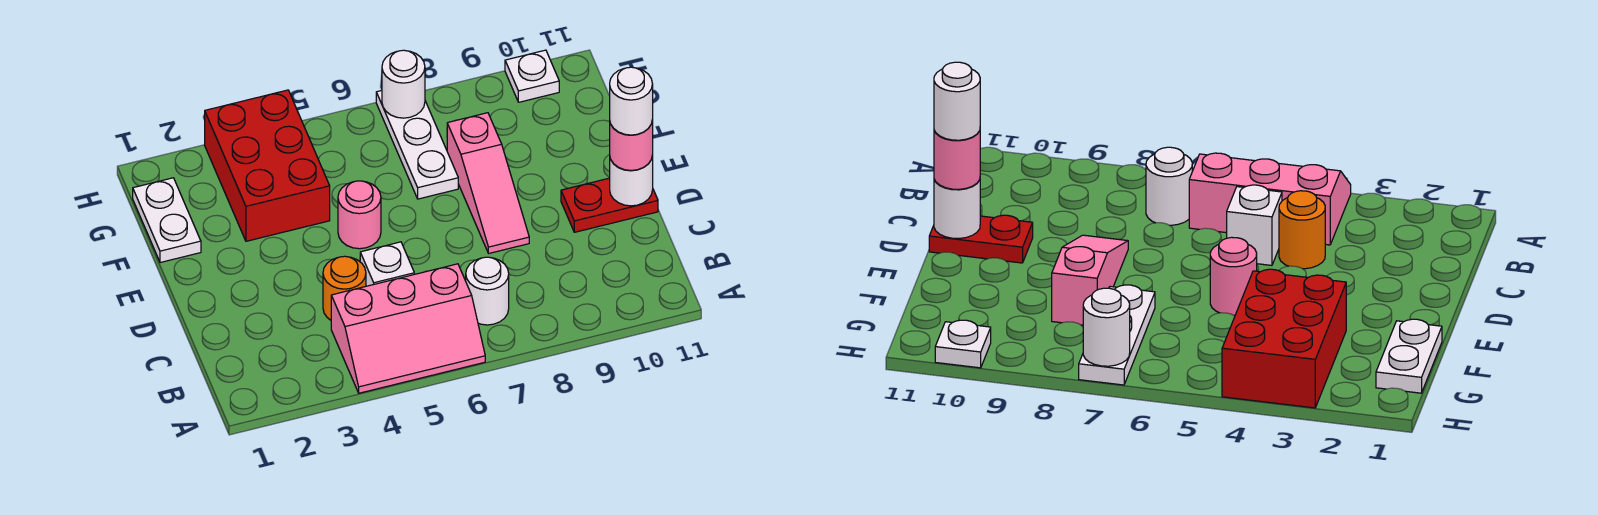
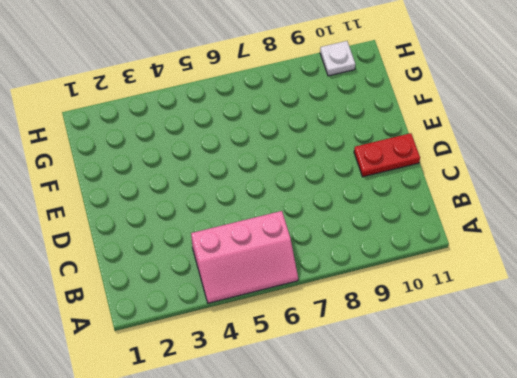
none -> white round brick B7 level 1
none -> orange round brick C4 level 1
none -> white brick C5 level 1

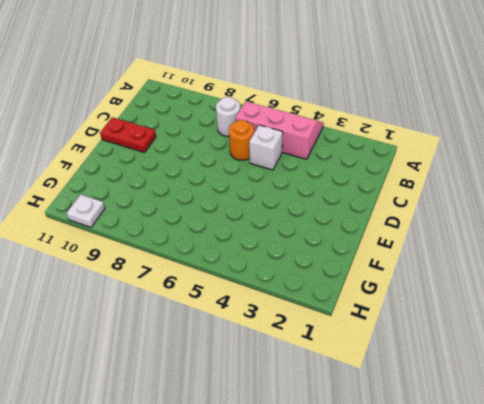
orange round brick C6 level 1 -> orange round brick C4 level 1
none -> pink slope D8:F8 level 1 top F
none -> pink round brick E5 level 1
none -> white plate F1:G1 level 1

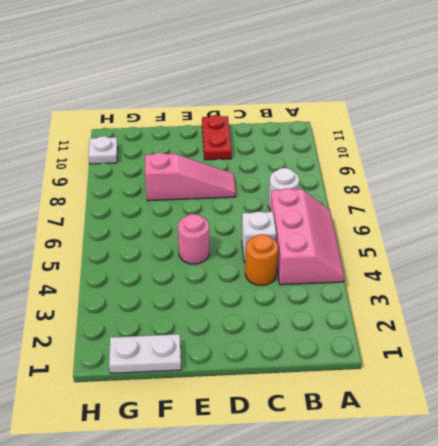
none -> red brick F3:H4 level 1
none -> white plate F7:H7 level 1
none -> white round brick D11 level 2

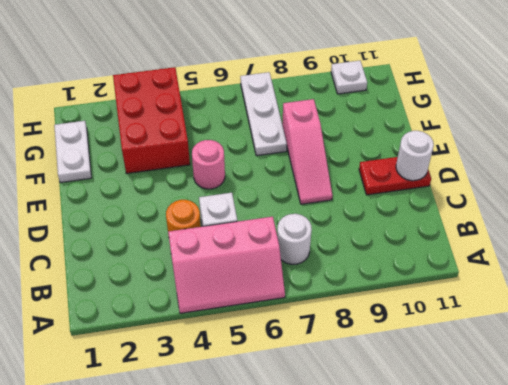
none -> white round brick H7 level 2
none -> pink round brick D11 level 3
none -> white round brick D11 level 4

